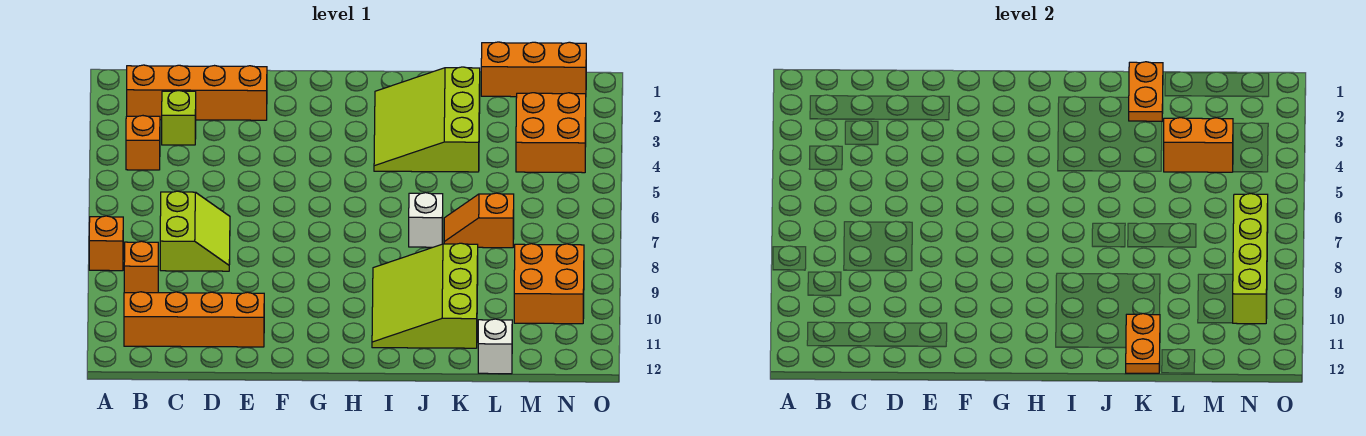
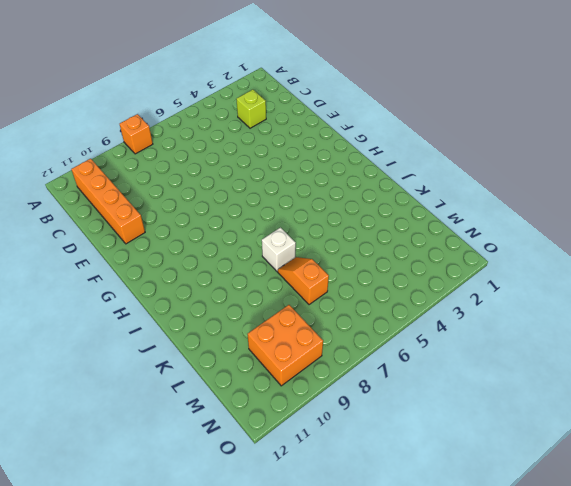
none -> orange brick B2:E2 level 1
none -> orange brick B4 level 1
none -> orange brick B9 level 1

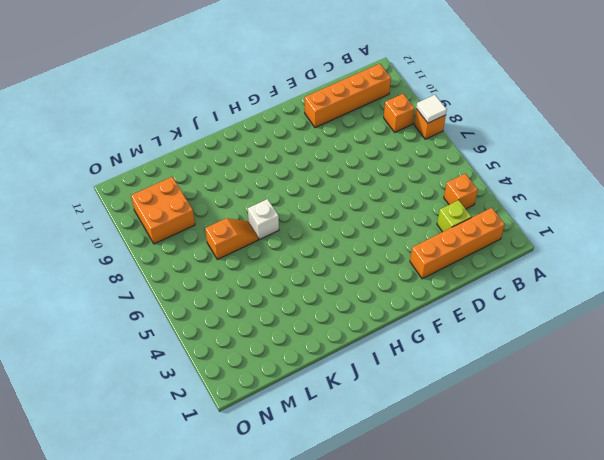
white tile A8 level 2 -> none
none -> lime slope C7:D8 level 1 top C
none -> lime slope I2:K4 level 1 top K
none -> lime slope I9:K11 level 1 top K

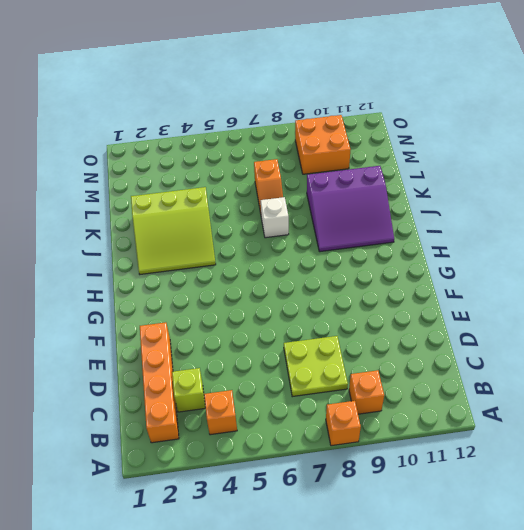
lime plate C7:D8 level 1 -> lime slope C7:D8 level 1 top C
purple slope I9:K11 level 1 top K -> lime slope I9:K11 level 1 top K
none -> orange brick B11:E11 level 1
none -> orange brick L1:N1 level 1
none -> white brick L12 level 1

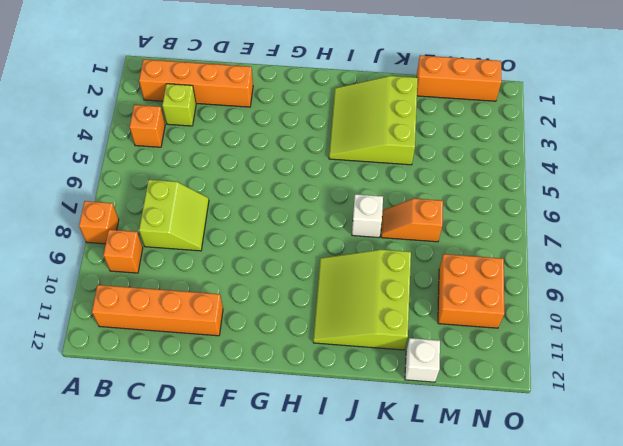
none -> orange brick M3:N4 level 1
none -> orange plate K1:K2 level 2
none -> orange plate K11:K12 level 2

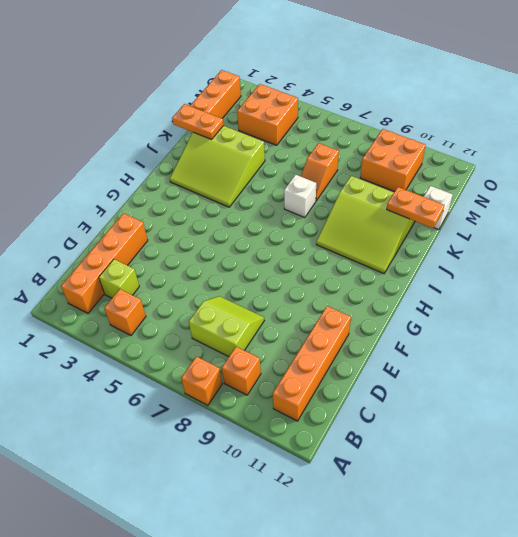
none -> orange brick L4:M4 level 2
none -> lime brick N7:N10 level 2

